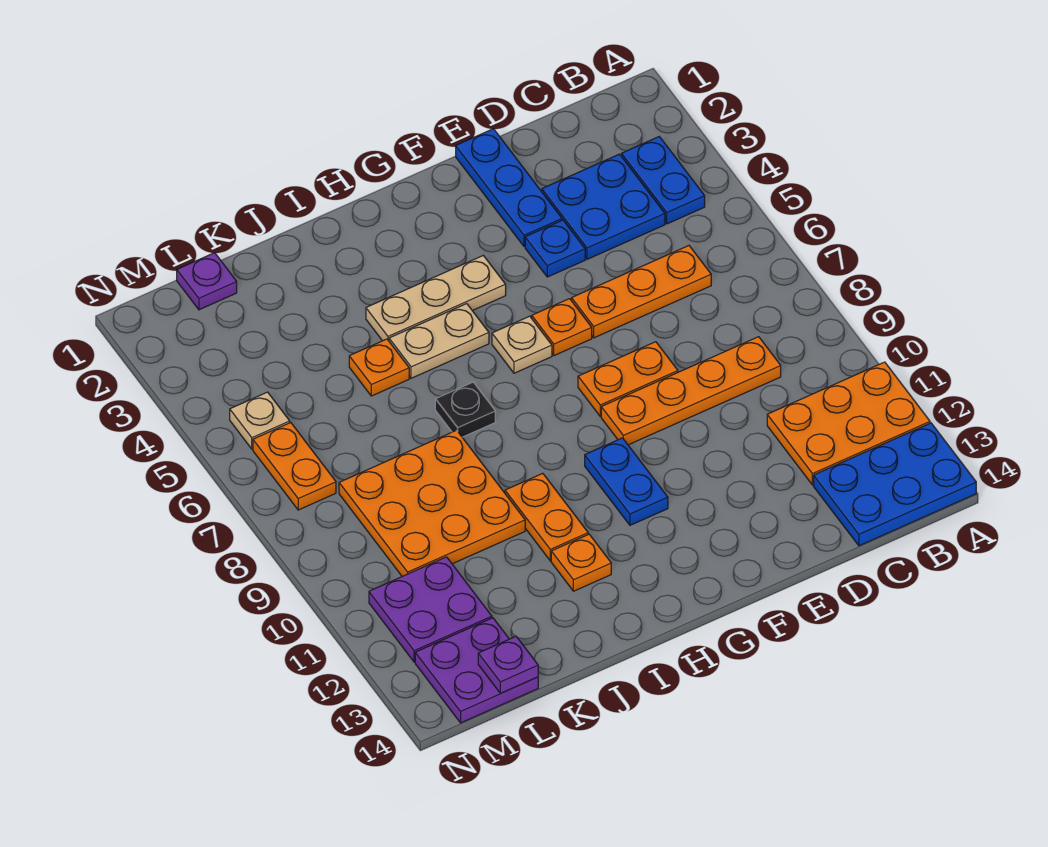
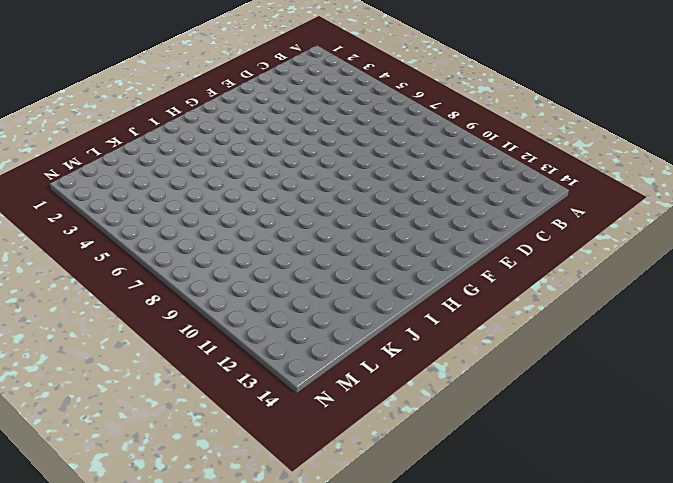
none -> orange plate A11:C12 level 1
none -> blue plate A13:C14 level 1
none -> blue plate B3:B4 level 1

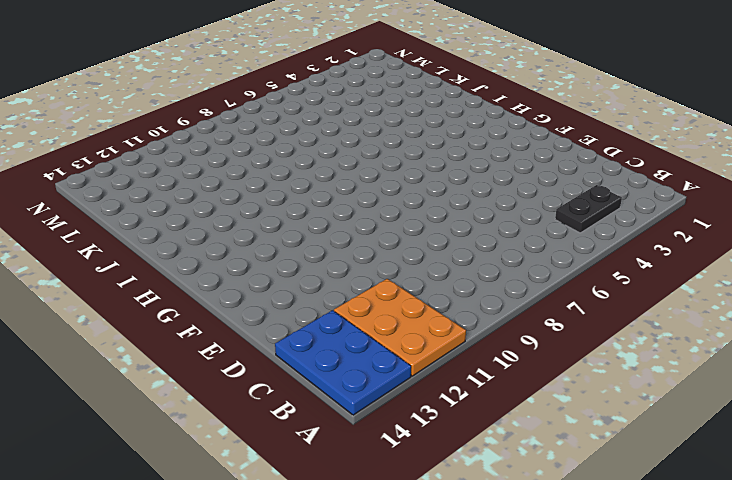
black plate B3:B4 level 1 -> blue plate B3:B4 level 1
none -> blue plate C3:D4 level 1
none -> orange plate C6:E6 level 1
none -> orange plate C9:F9 level 1

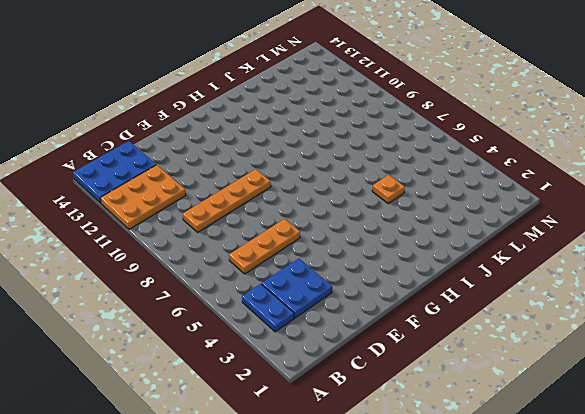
none -> blue plate E1:E3 level 1
none -> blue plate E4 level 1
none -> orange plate E8:F8 level 1

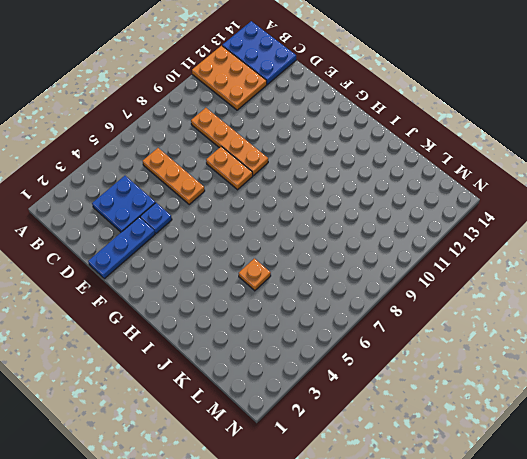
none -> blue plate B3:B4 level 1
none -> orange plate F6 level 1
none -> tan plate G4:I4 level 1

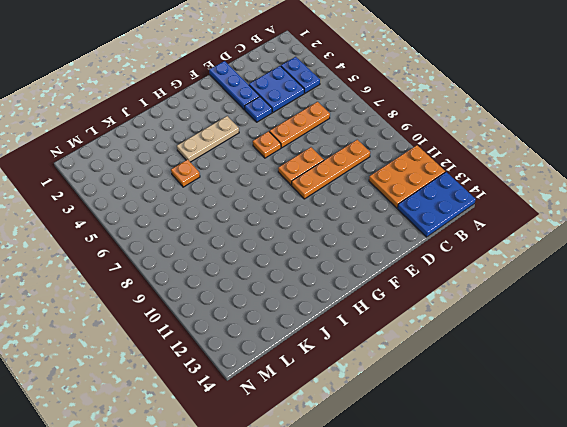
none -> tan plate G6 level 1
none -> blue plate G10:G11 level 1
none -> tan plate H5:I5 level 1

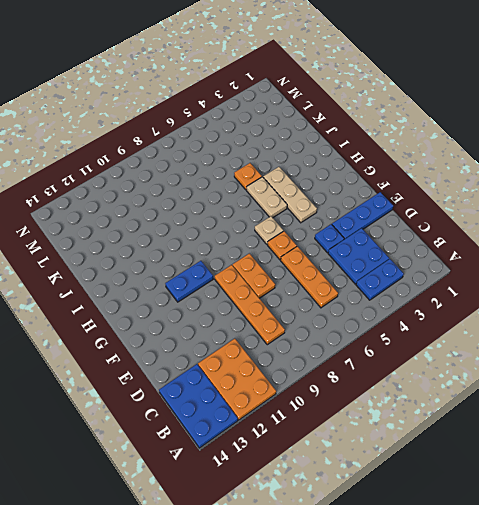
none -> black plate I7 level 1
none -> orange plate I10:I11 level 1
none -> orange plate I12 level 1

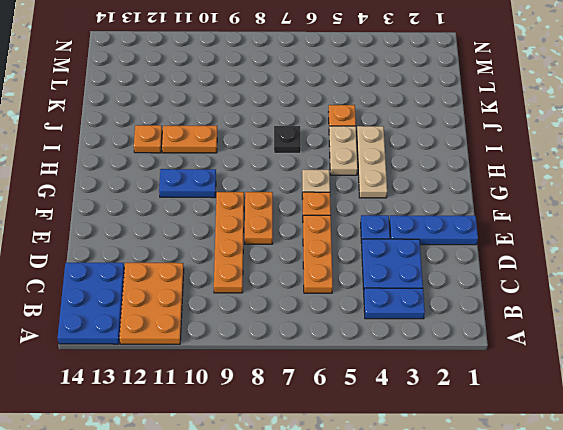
none -> orange plate J8:L10 level 1
none -> purple plate L1 level 1
none -> purple plate L11:M12 level 1

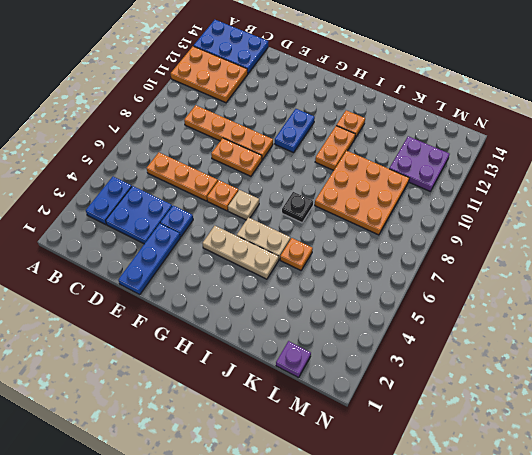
none -> purple plate L13:M14 level 1
none -> tan plate M5 level 1
none -> orange plate M6:M7 level 1

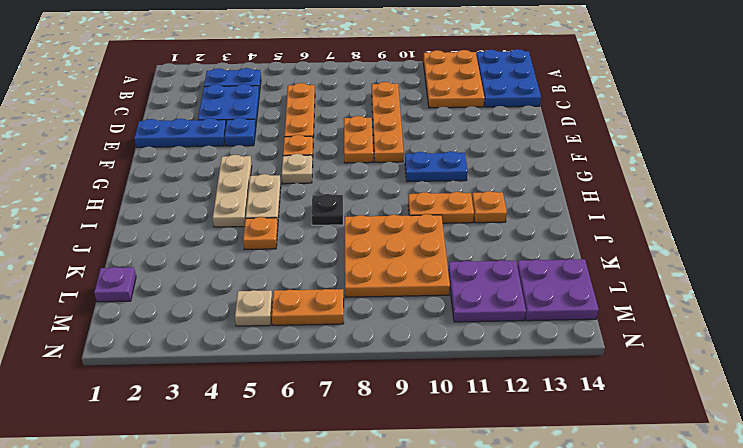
none -> purple plate L14 level 2

